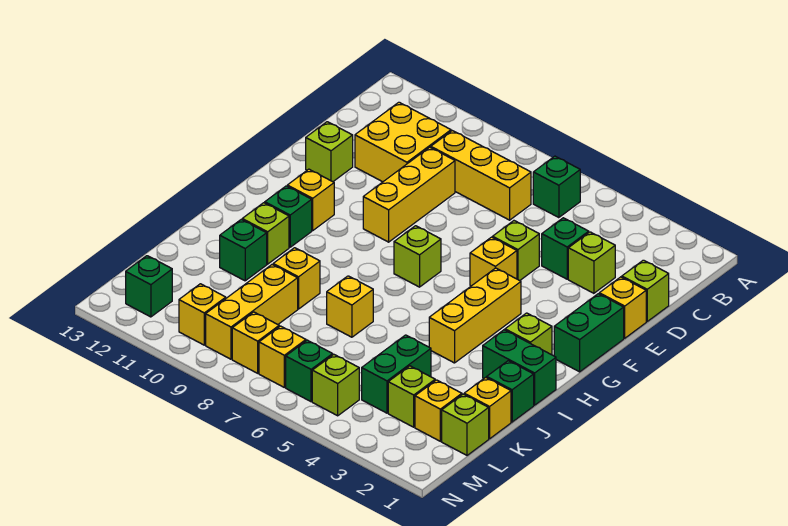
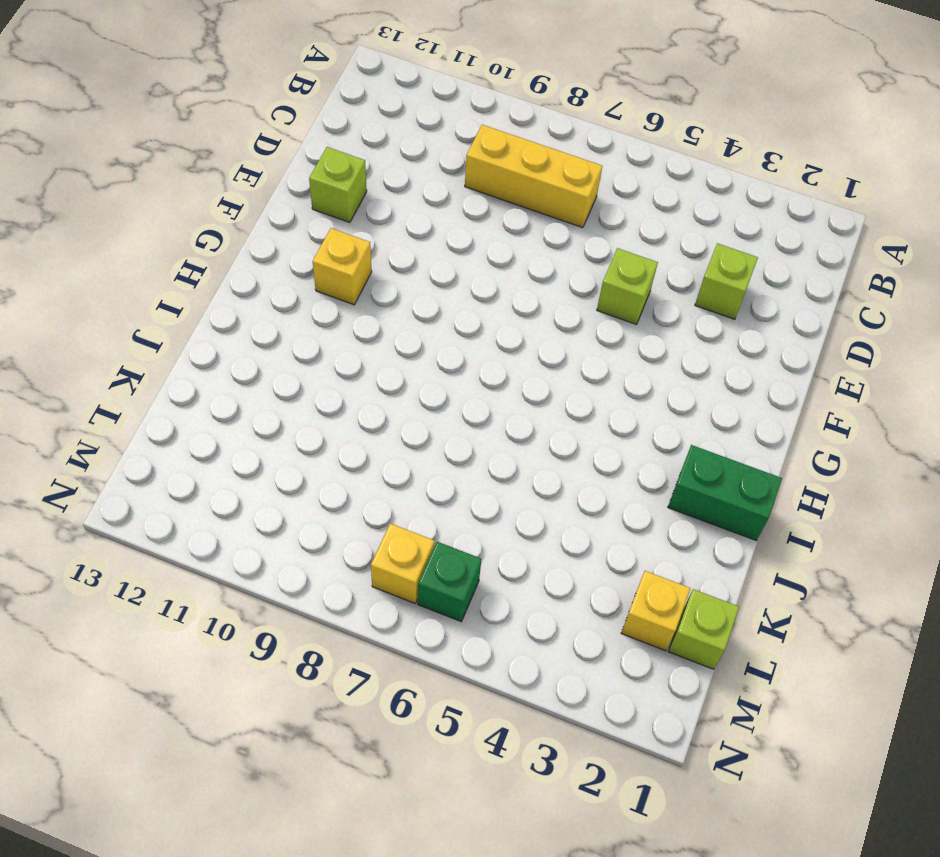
none -> green brick B6 level 1
none -> yellow brick C10:D11 level 1
none -> lime brick D1 level 1
none -> green brick D4 level 1

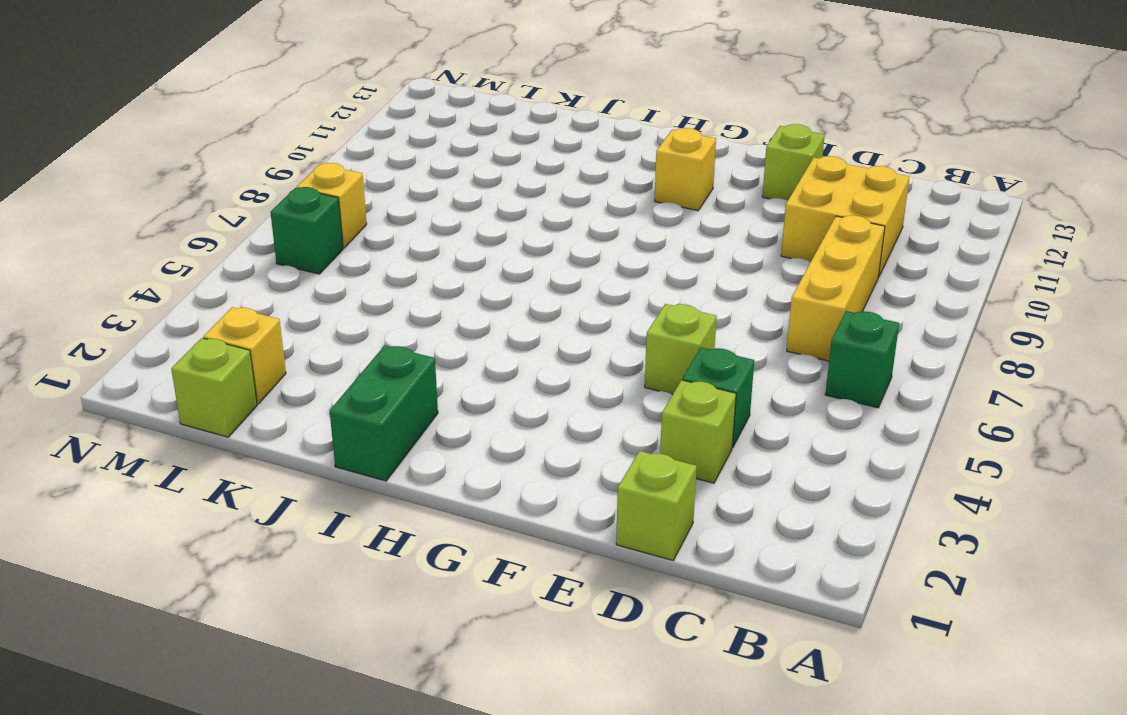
none -> yellow brick D9:F9 level 1
none -> yellow brick E1 level 1
none -> green brick F1:G1 level 1
none -> yellow brick F5 level 1

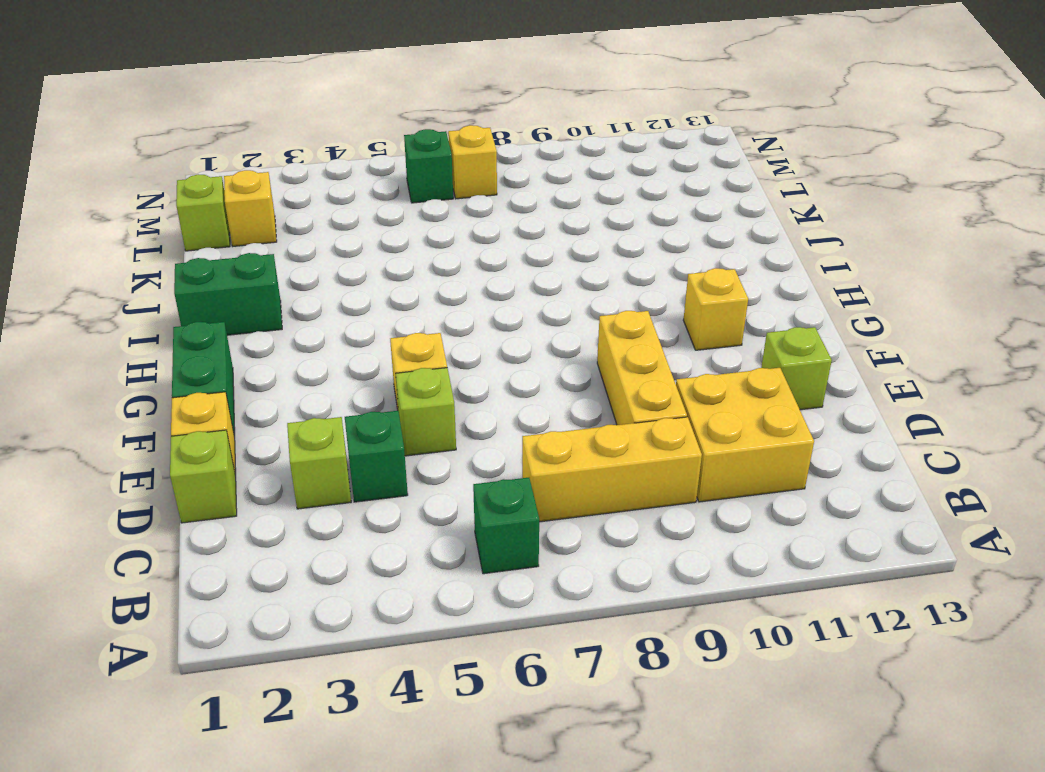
none -> yellow brick G4:I4 level 1
none -> lime brick G7 level 1
none -> lime brick H2 level 1
none -> green brick H11 level 1

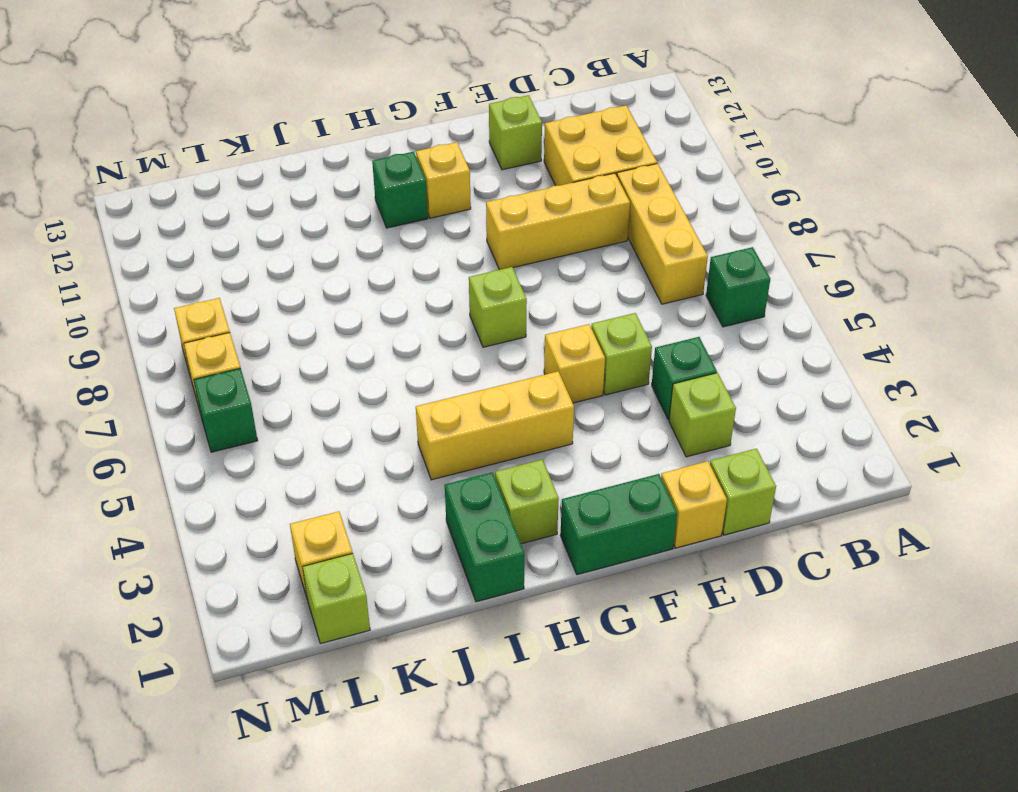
none -> lime brick I11 level 1
none -> green brick J1 level 1
none -> yellow brick J7 level 1
none -> yellow brick J9 level 1

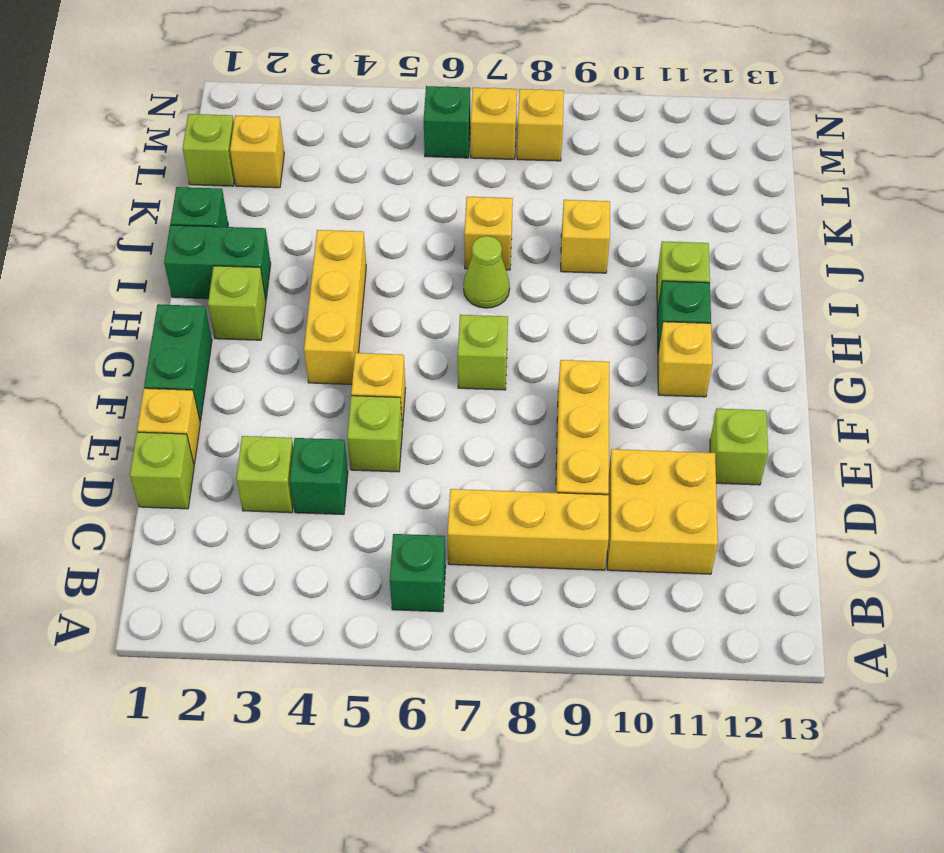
lime cone I7 level 1 -> none
none -> green brick J11 level 1
none -> yellow brick K1 level 1
none -> green brick K4:L4 level 1
none -> yellow brick K9:M9 level 1

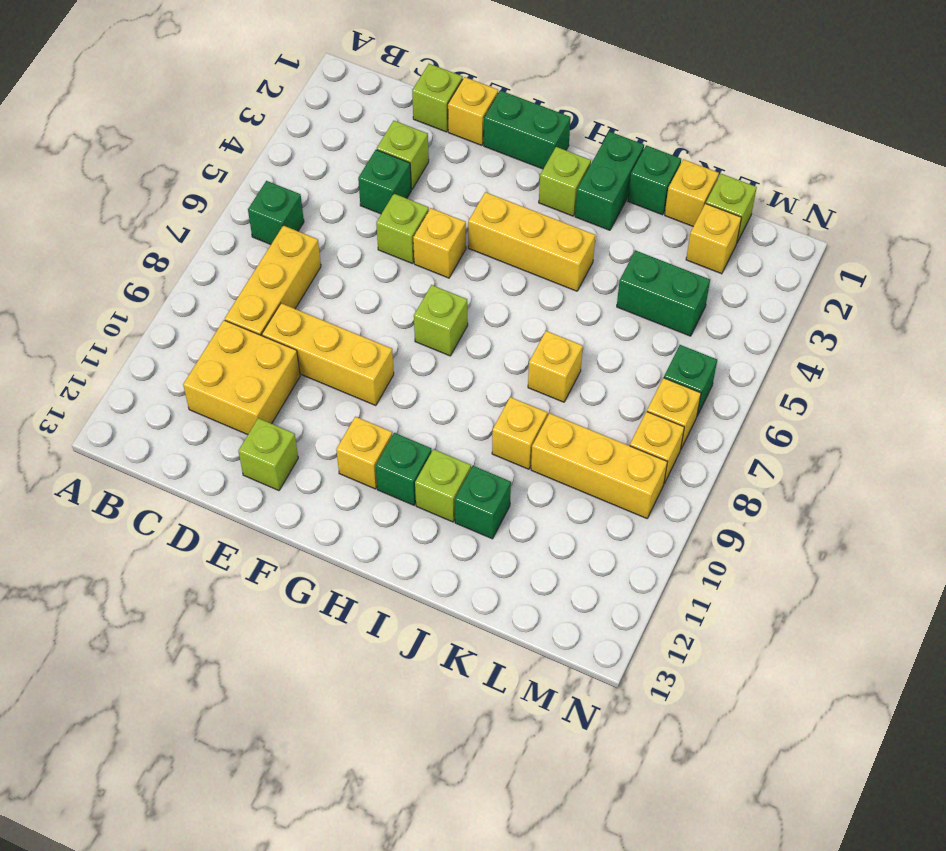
none -> lime brick L3 level 1
none -> lime brick M5 level 1
none -> yellow brick M10 level 1
none -> green brick M12 level 1

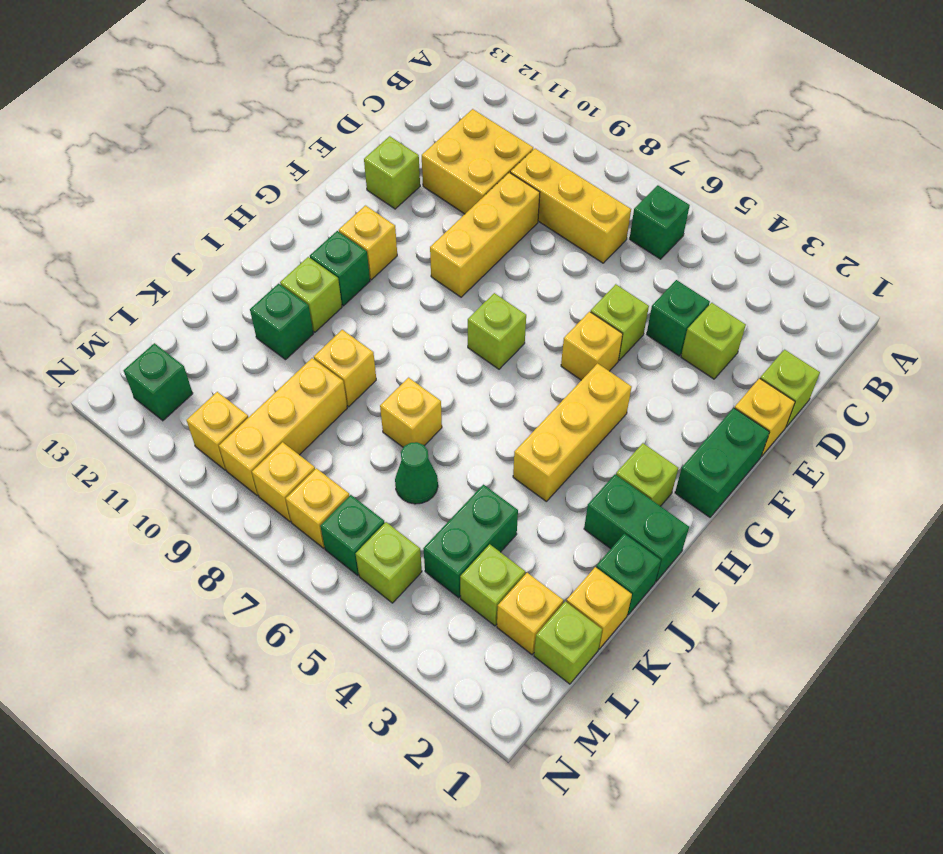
green cone K6 level 1 -> none

